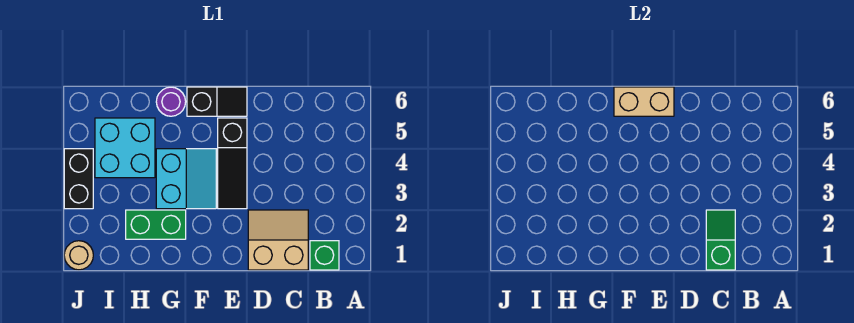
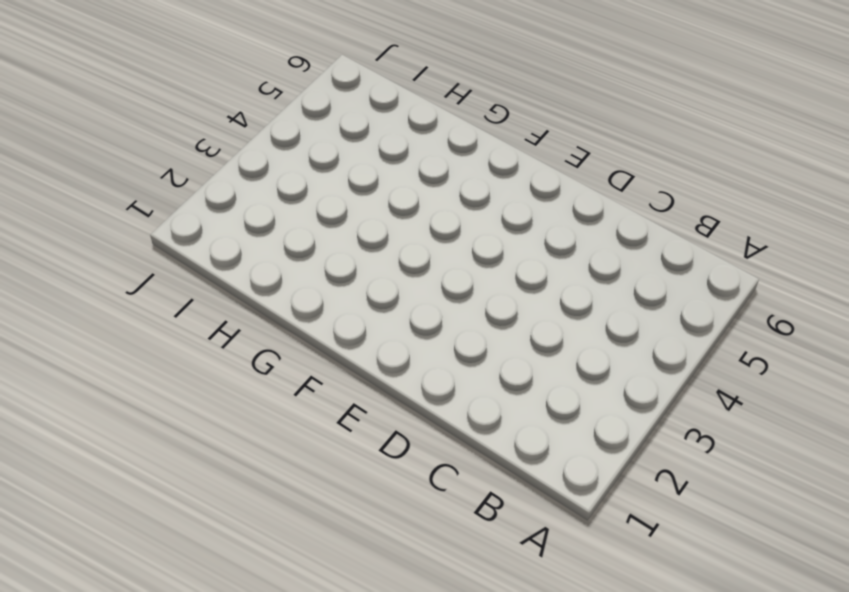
none -> green brick B1 level 1
none -> tan slope C1:D2 level 1 top 1
none -> black slope E3:E5 level 1 top 5

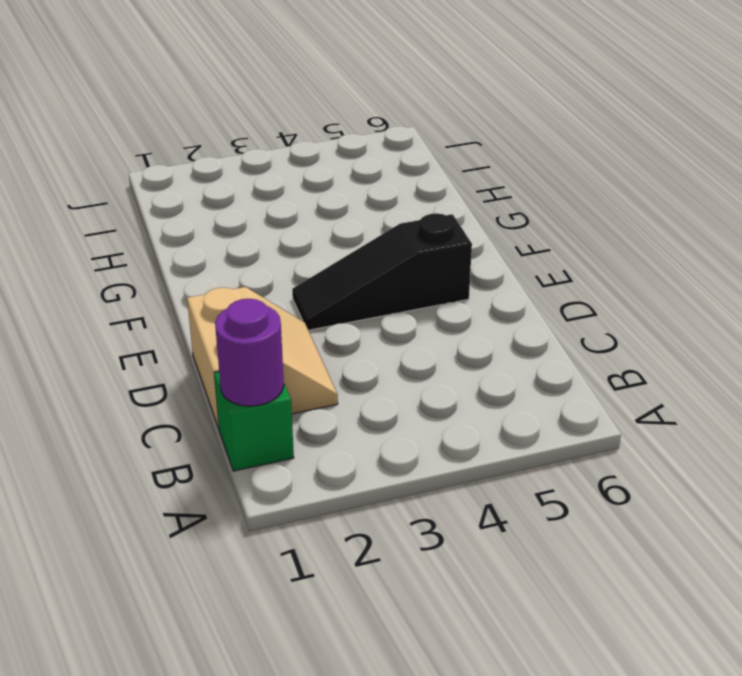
purple round brick B1 level 2 -> purple round brick G6 level 1
none -> black slope E6:F6 level 1 top F
none -> cyan slope F3:G4 level 1 top G
none -> green brick G2:H2 level 1

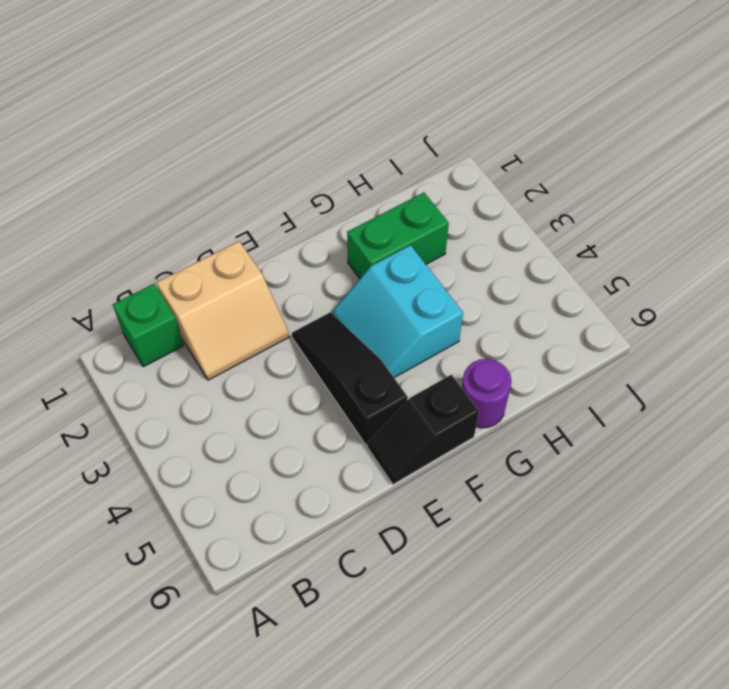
none -> cyan brick H4:I5 level 1
none -> tan round brick J1 level 1
none -> black brick J3:J4 level 1

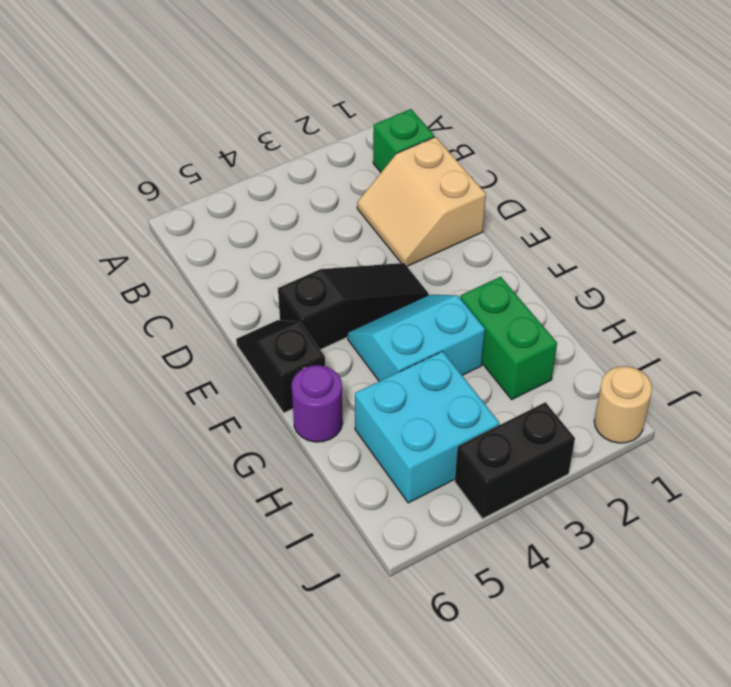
none -> green slope C1:C2 level 2 top 1
none -> tan brick E6:F6 level 2

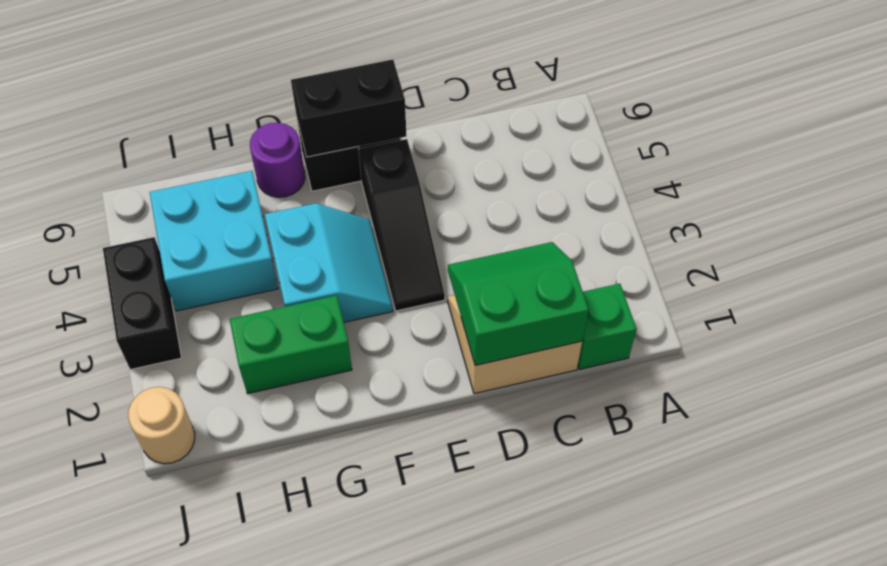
green slope C1:D2 level 2 top 1 -> green slope C1:C2 level 2 top 1
black brick E6:F6 level 2 -> tan brick E6:F6 level 2

